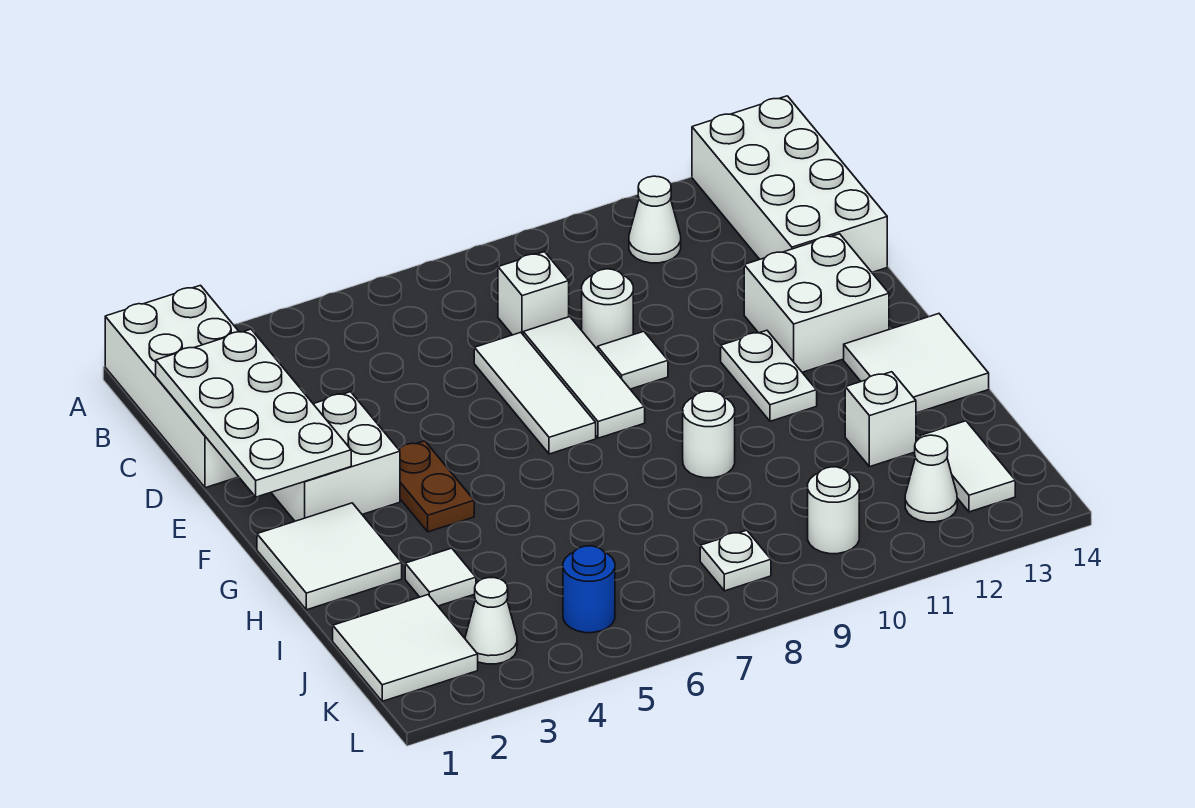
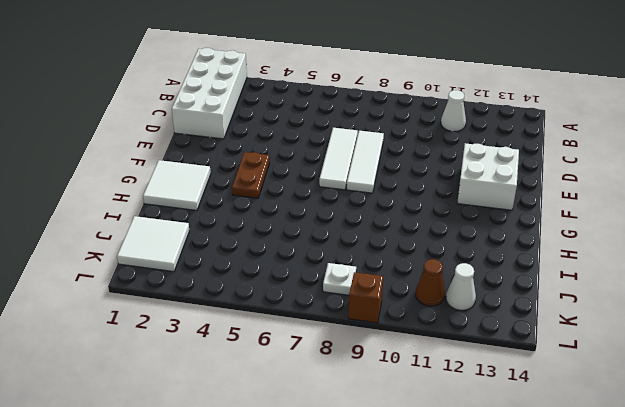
brown cone K11 level 1 -> none
brown brick L9 level 1 -> none
none -> white brick A13:D14 level 1
none -> white brick C8 level 1
none -> white round brick D9 level 1

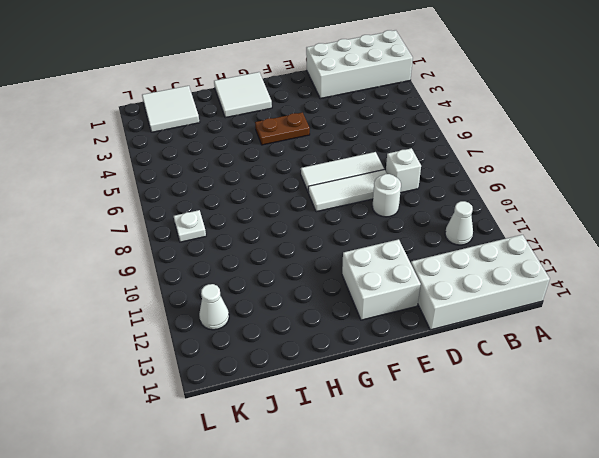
none -> white brick E2:F3 level 1
none -> white tile E9 level 1
none -> white plate F11:G11 level 1

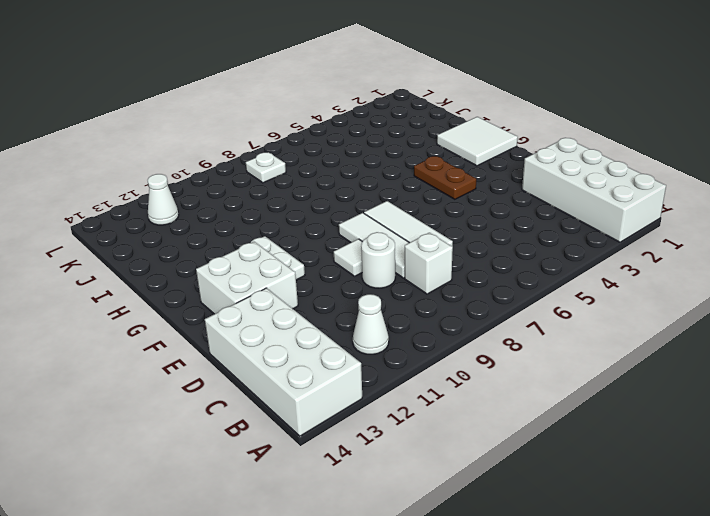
none -> white brick E2:F3 level 1
none -> white tile G13:H14 level 1
none -> white round brick H9 level 1

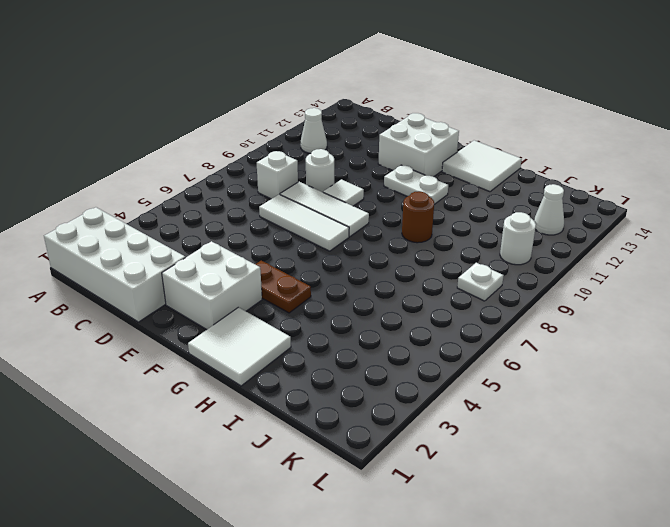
brown round brick H9 level 1 -> white round brick H9 level 1
none -> white brick A13:D14 level 1
none -> white tile I3 level 1
none -> white brick I12 level 1

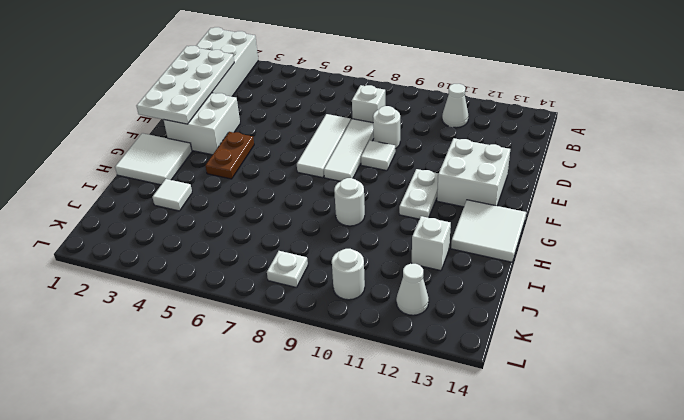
none -> white brick A13:D14 level 1
none -> white tile J1:K2 level 1
none -> white tile J13:K13 level 1

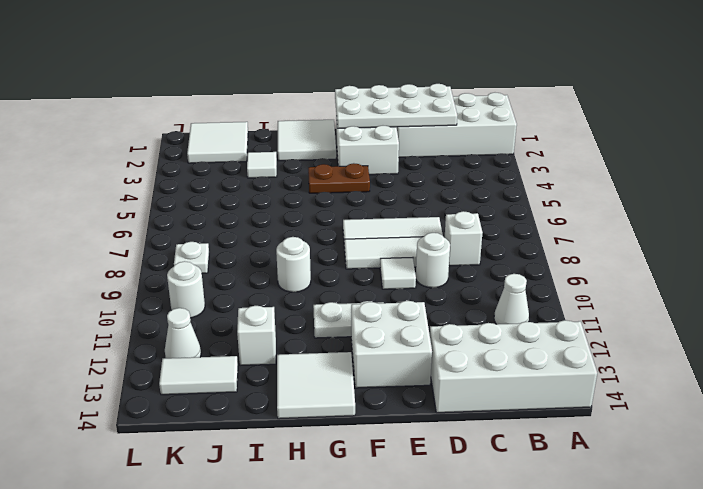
none -> white cone K3 level 1
none -> blue round brick K5 level 1

